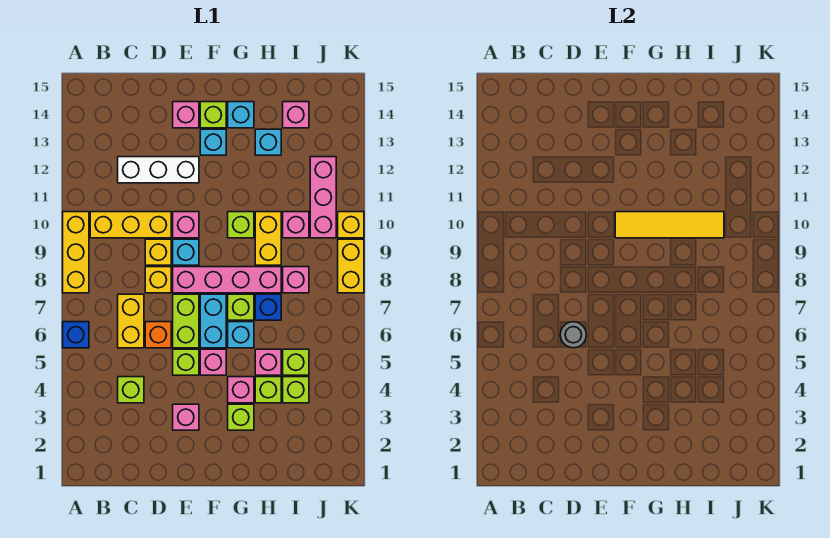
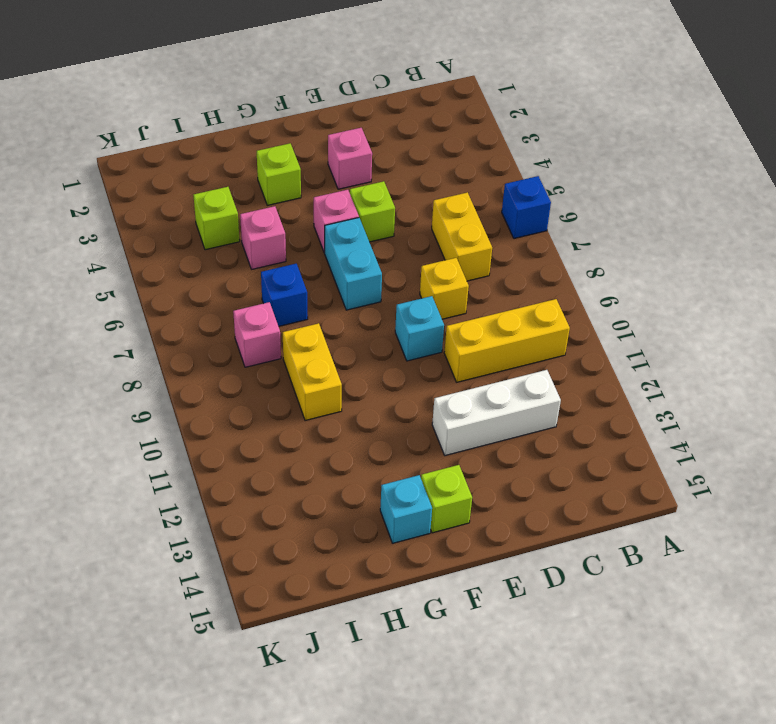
none -> yellow brick A8:A10 level 1
none -> lime brick C4 level 1
none -> orange brick D6 level 1
none -> yellow brick D9 level 1

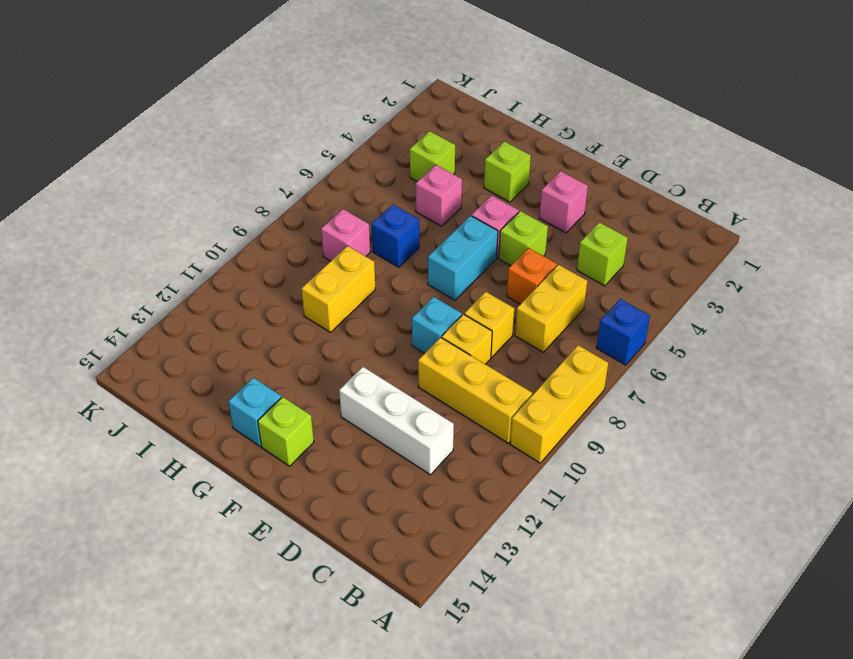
none -> lime brick E6:E7 level 1
none -> pink brick E8:H8 level 1
none -> pink brick E10 level 1
none -> pink brick E14 level 1

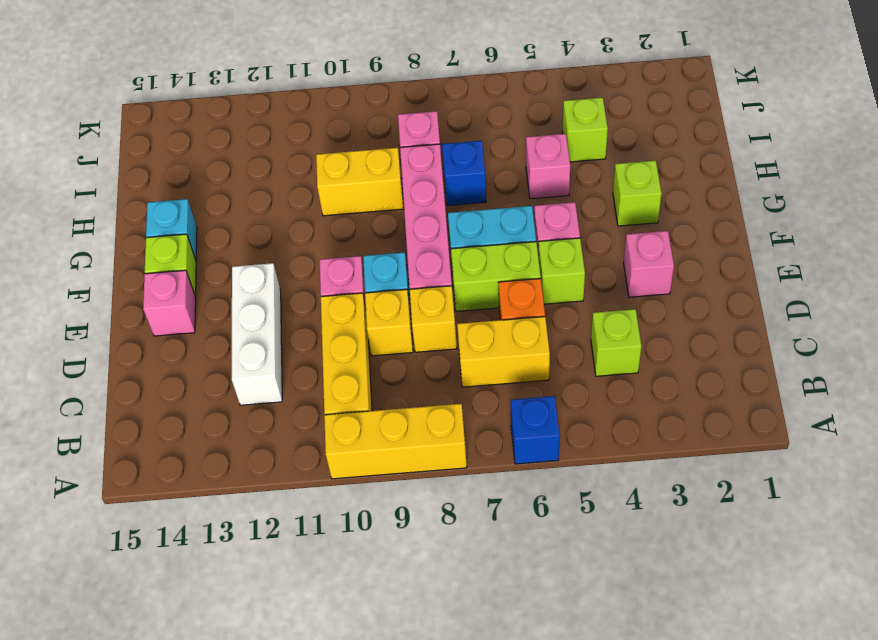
none -> cyan brick F13 level 1
none -> pink brick G4 level 1
none -> cyan brick G6 level 1
none -> lime brick G7 level 1

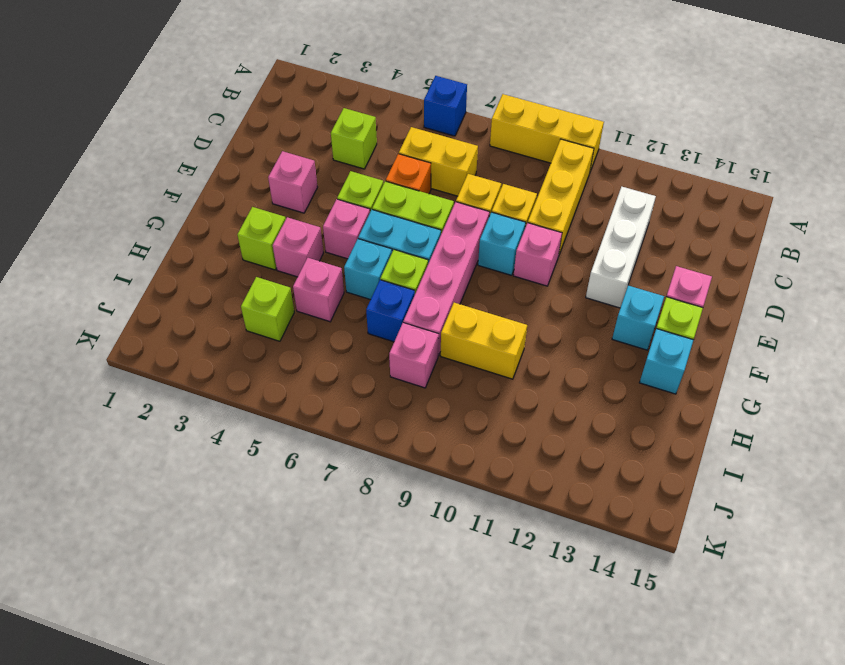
none -> lime brick G10 level 1
none -> lime brick H4 level 1
none -> cyan brick H13 level 1
none -> lime brick I5 level 1

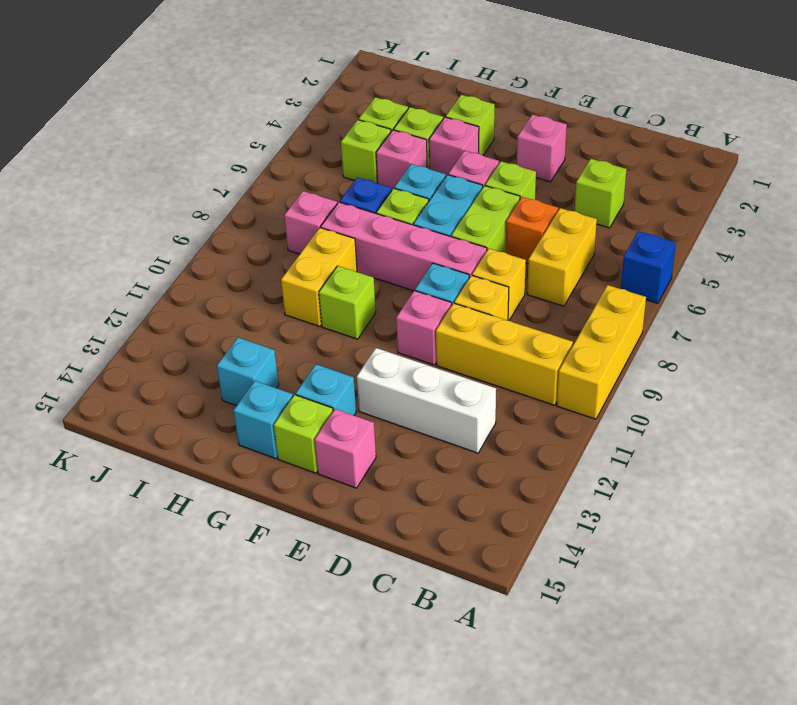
none -> pink brick I10 level 1
none -> pink brick I14 level 1
none -> pink brick J10:J12 level 1
none -> yellow brick K8:K9 level 1

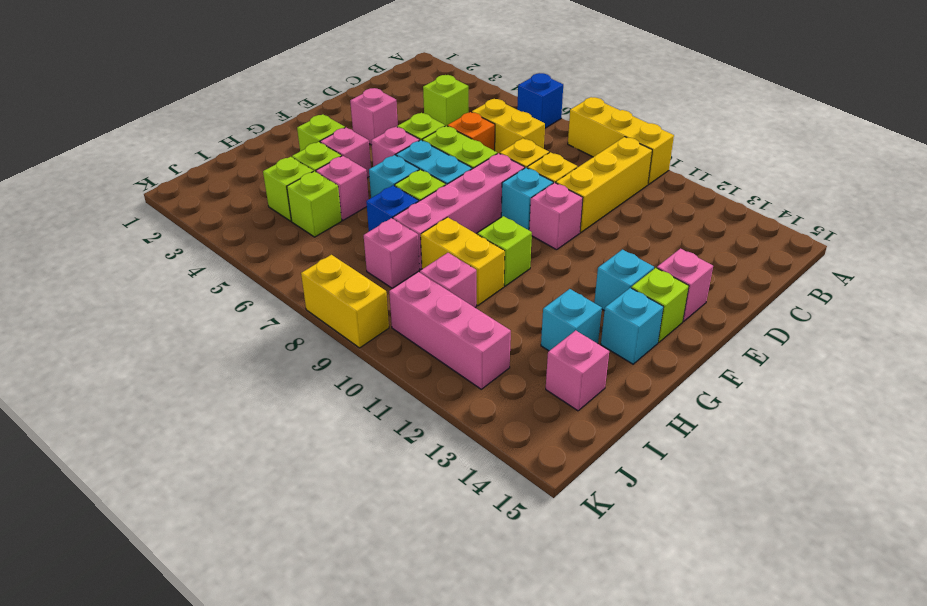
none -> white brick C12:E12 level 1
none -> yellow brick K10 level 1
none -> grey round brick D6 level 2
none -> yellow tile F10:I10 level 2

